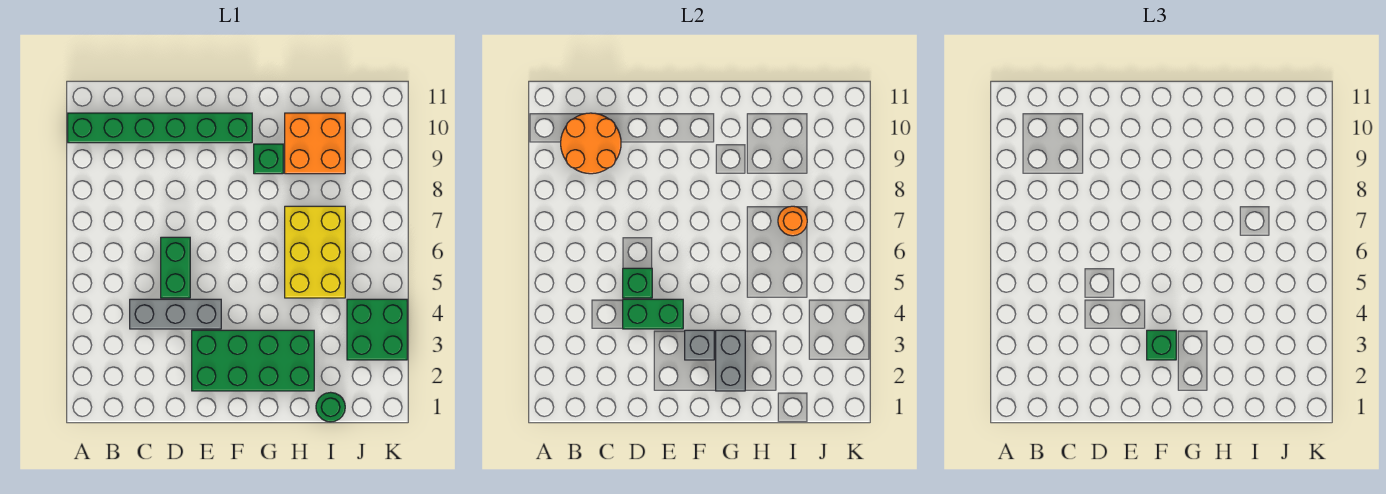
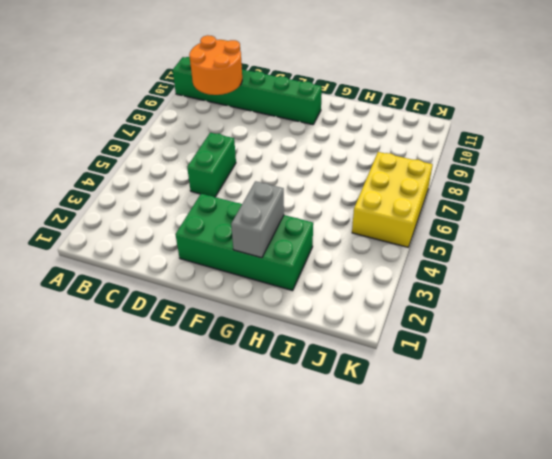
yellow brick J5:K7 level 1 -> yellow brick H5:I7 level 1
none -> grey brick C4:E4 level 1
none -> green brick G9 level 1
none -> orange brick H9:I10 level 1

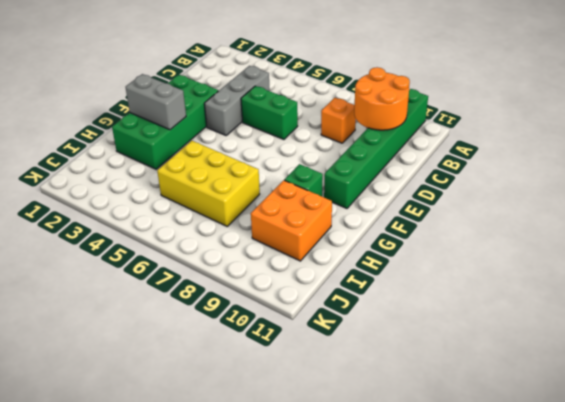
orange brick C8 level 1 -> none
none -> green round brick I1 level 1
none -> green brick J3:K4 level 1
none -> green brick D4:E4 level 2

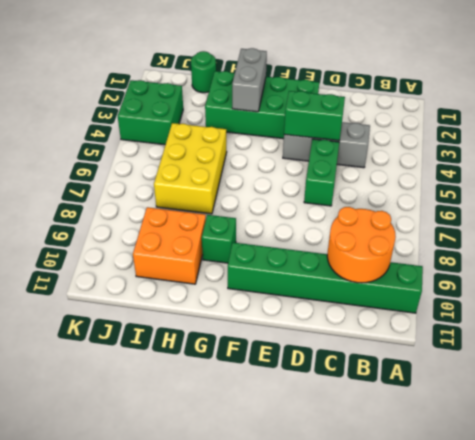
none -> green brick D5 level 2
none -> grey brick F3 level 2
none -> orange round brick I7 level 2

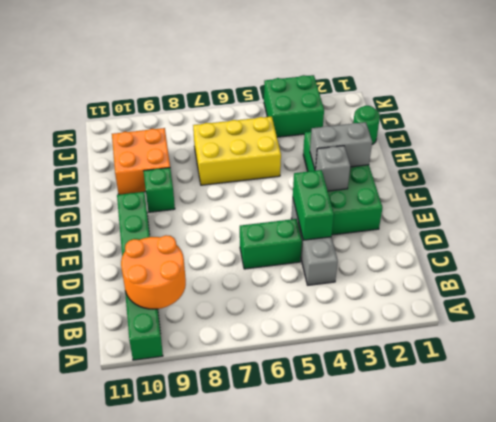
none -> green brick D5 level 2
none -> orange round brick I7 level 2
none -> green brick F3 level 3

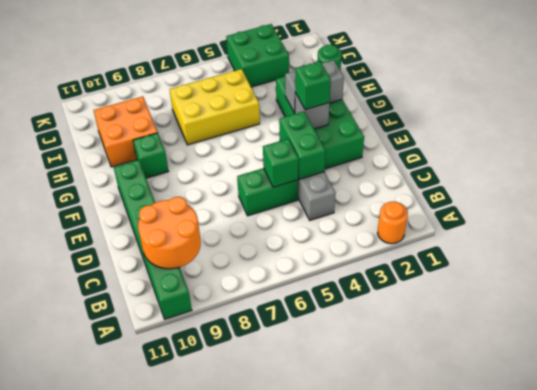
orange round brick A2 level 1 -> orange round brick I7 level 2

